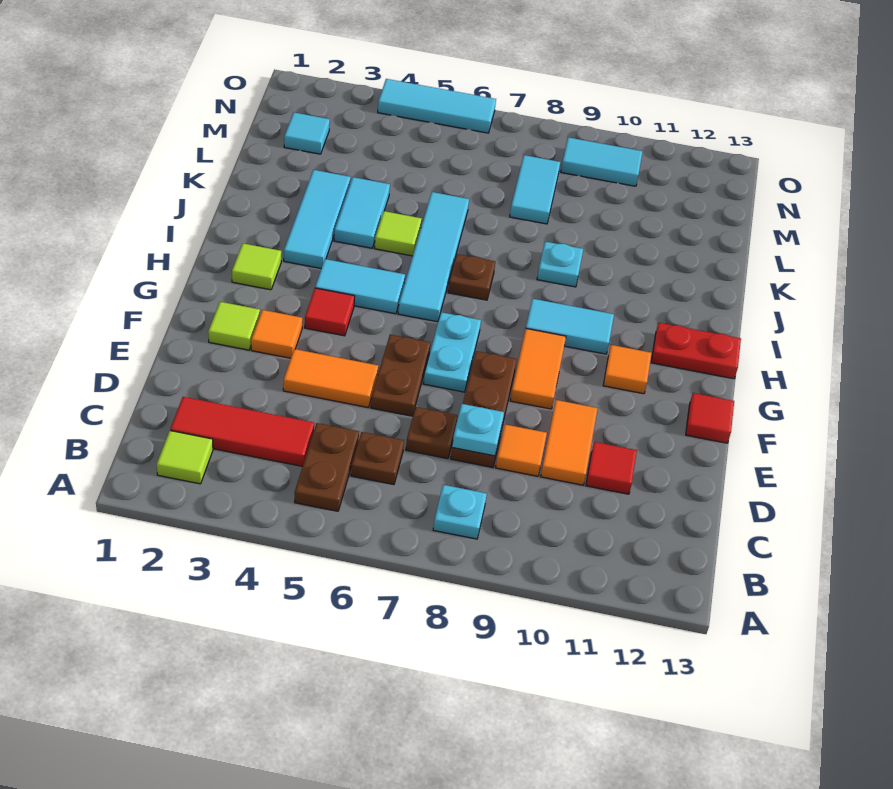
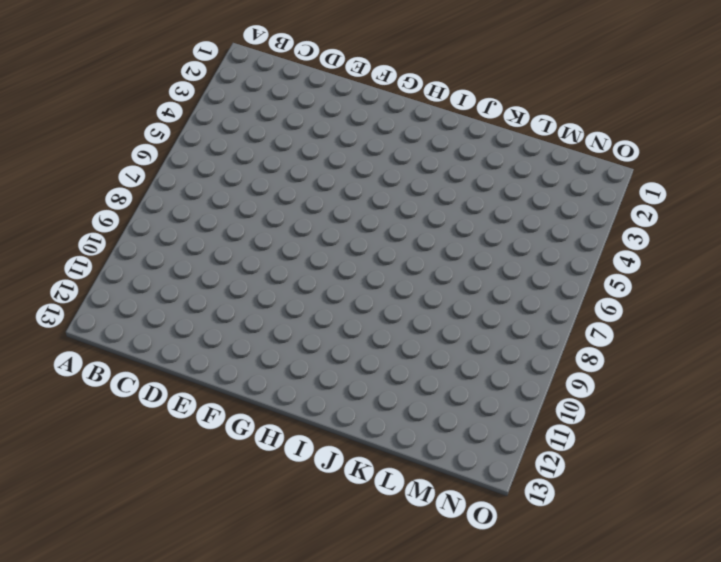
none -> lime tile B2 level 1
none -> brown plate B5:C5 level 1
none -> cyan plate B8 level 1
none -> red tile C2:C4 level 1

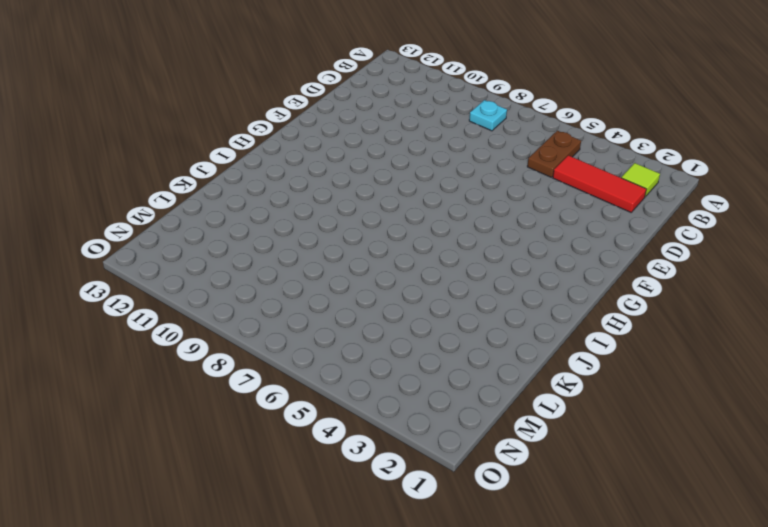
none -> brown plate C6 level 1
none -> brown plate D7 level 1
none -> brown plate D8:F8 level 1
none -> orange tile D9 level 1

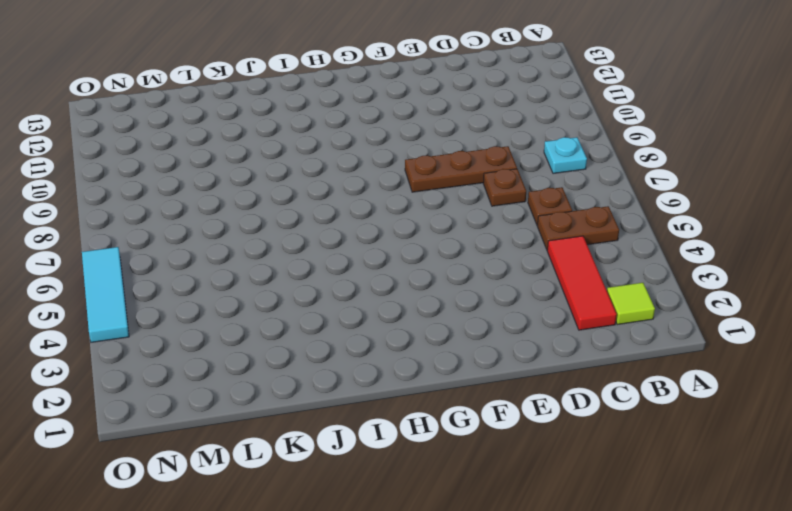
none -> orange tile D9 level 1
none -> orange tile D10:E10 level 1
none -> red tile D11 level 1
none -> orange tile E4:E5 level 1

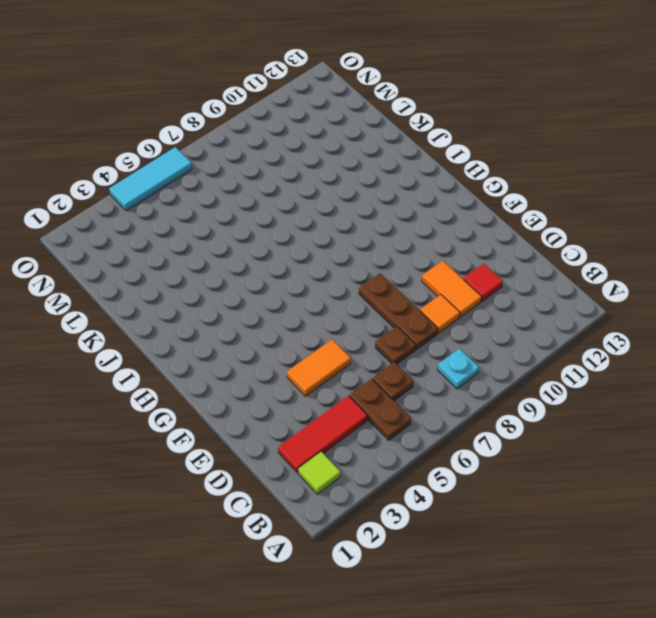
none -> brown plate E6:F6 level 1
none -> lime tile F2 level 1
none -> orange tile F3 level 1
none -> cyan plate F7:G7 level 1

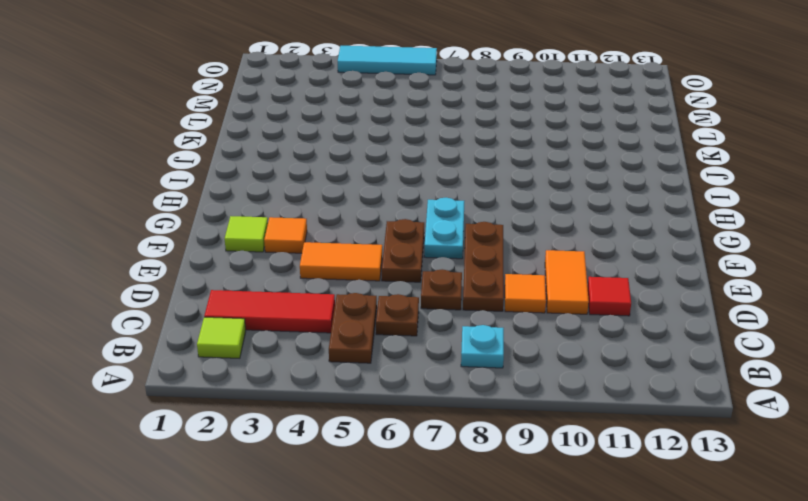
none -> orange tile F9:G9 level 1
none -> red tile F13 level 1
none -> red tile G4 level 1
none -> orange tile G11 level 1

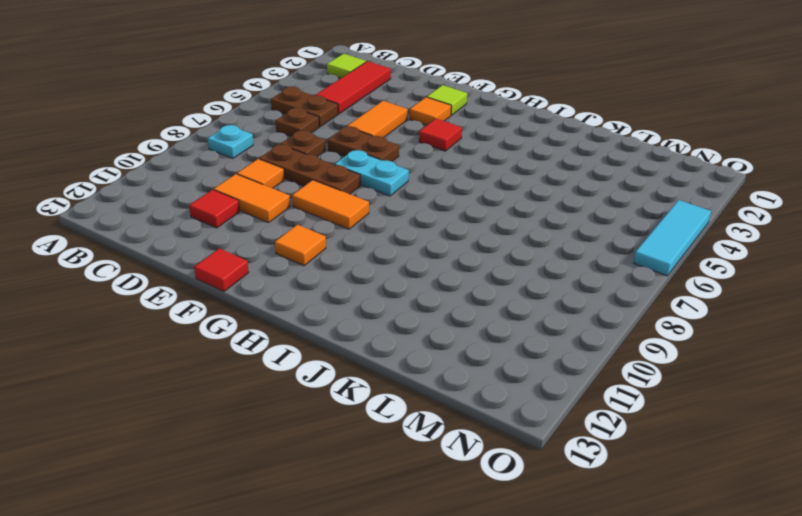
none -> lime tile H2 level 1
none -> cyan tile H4:H5 level 1
none -> cyan tile H6:K6 level 1
none -> cyan tile H9:H10 level 1

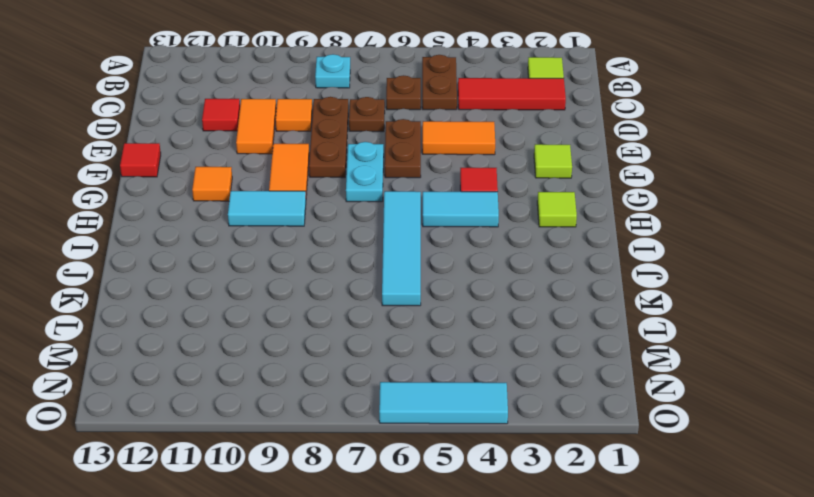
none -> orange tile F3 level 1
none -> red plate H12:H13 level 1
none -> cyan tile I3:K3 level 1
none -> brown plate I7 level 1

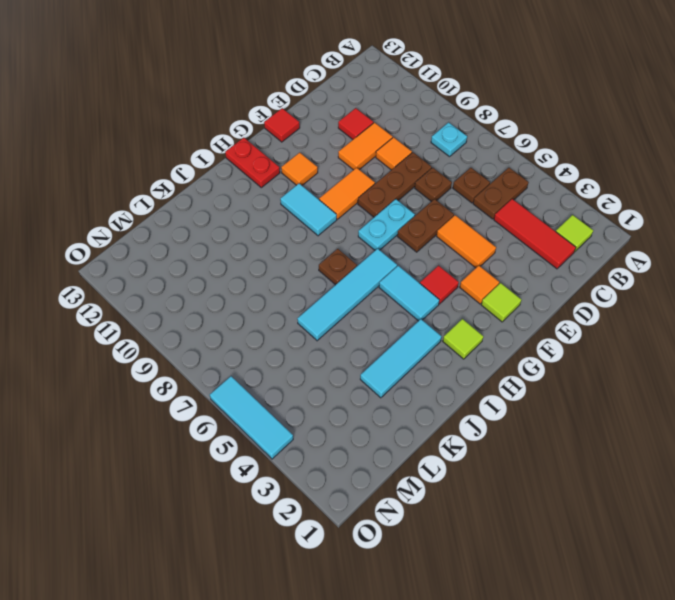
none -> cyan tile J4:K4 level 1
none -> lime tile J5 level 1
none -> cyan plate J9 level 1
none -> cyan tile L8:M8 level 1

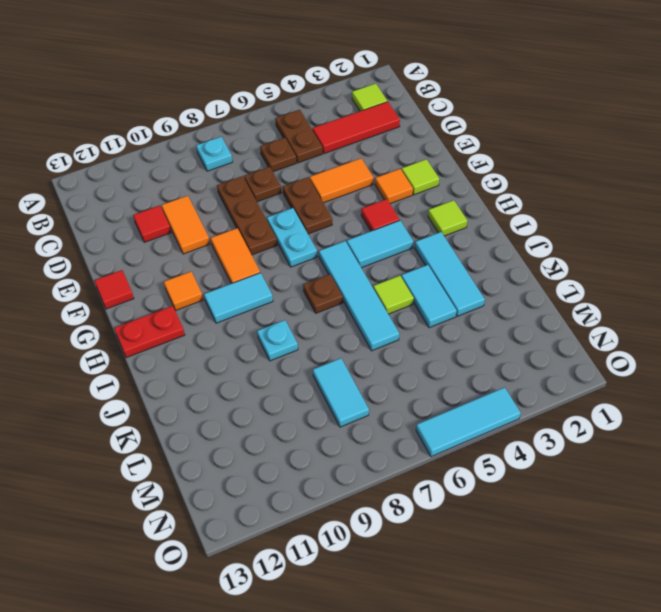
none -> orange tile D9 level 1
none -> cyan tile M2 level 1
none -> cyan tile N9:N10 level 1
none -> cyan plate D8 level 2

